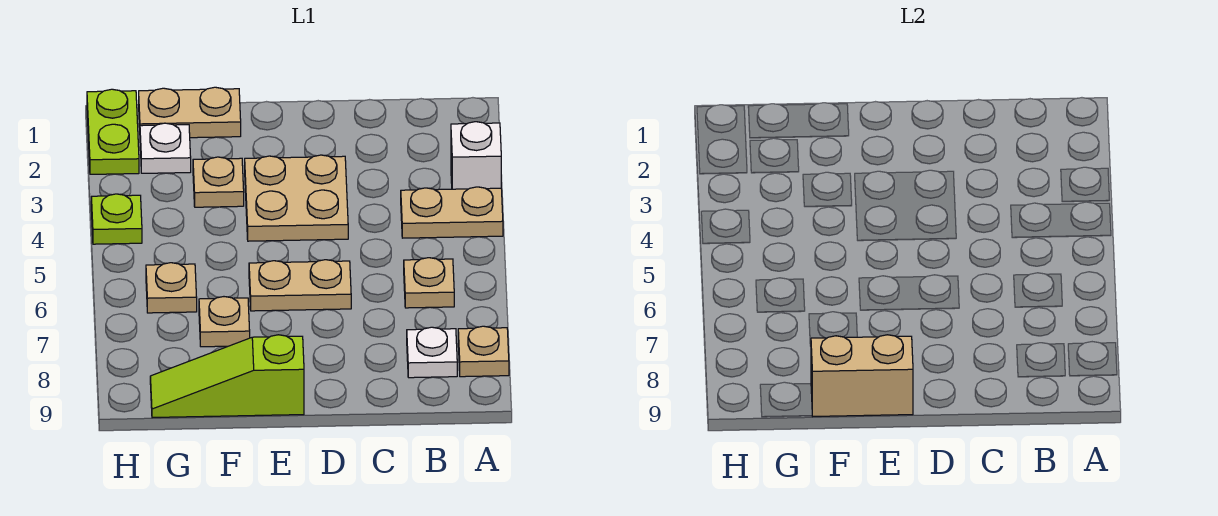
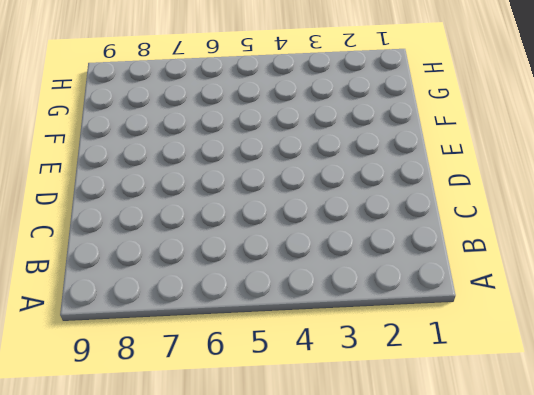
none -> white brick A3 level 1
none -> tan plate A4:B4 level 1
none -> tan plate A8 level 1

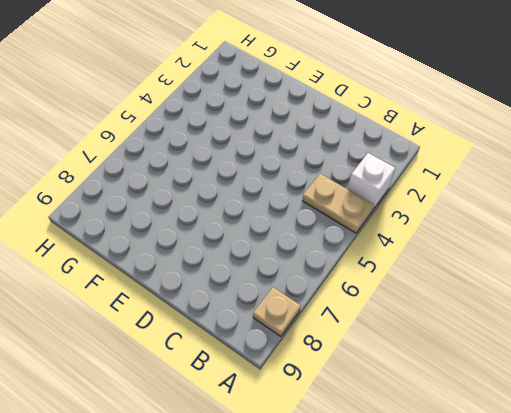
none -> tan plate B6 level 1
none -> white plate B8 level 1
none -> tan plate D3:E4 level 1

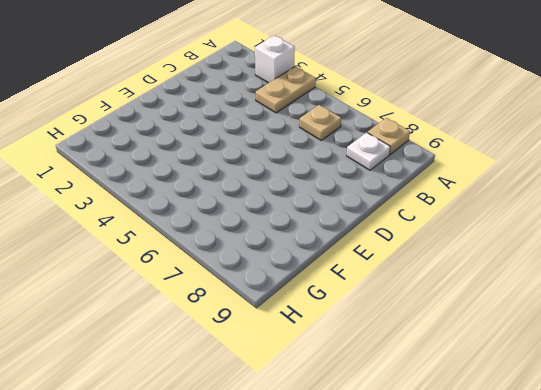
none -> tan plate D3:E4 level 1
none -> tan plate D6:E6 level 1
none -> lime slope E9:G9 level 1 top E

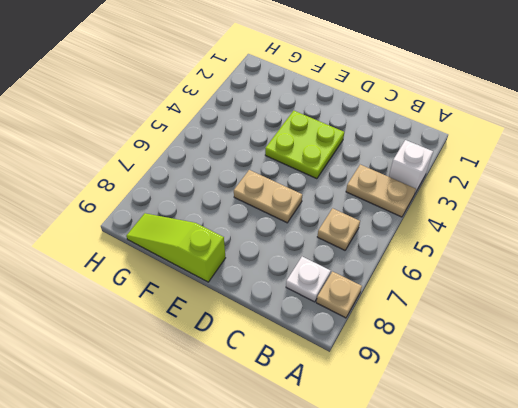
lime plate D3:E4 level 1 -> tan plate D3:E4 level 1
none -> tan plate F1:G1 level 1
none -> tan plate F3 level 1
none -> tan plate F7 level 1

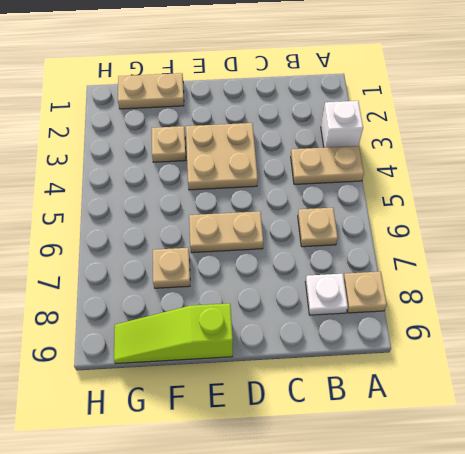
none -> white plate G2 level 1
none -> tan plate G6 level 1
none -> lime plate H1:H2 level 1

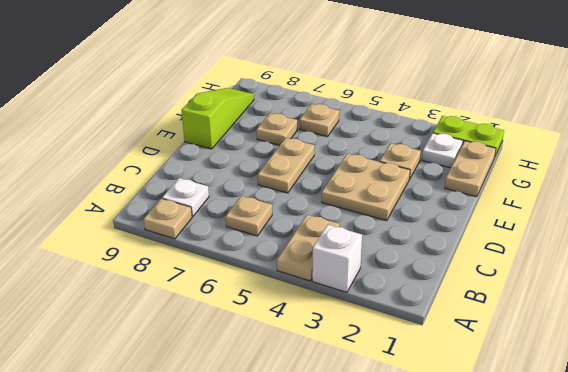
none -> lime plate H4 level 1
none -> tan brick E9:F9 level 2

